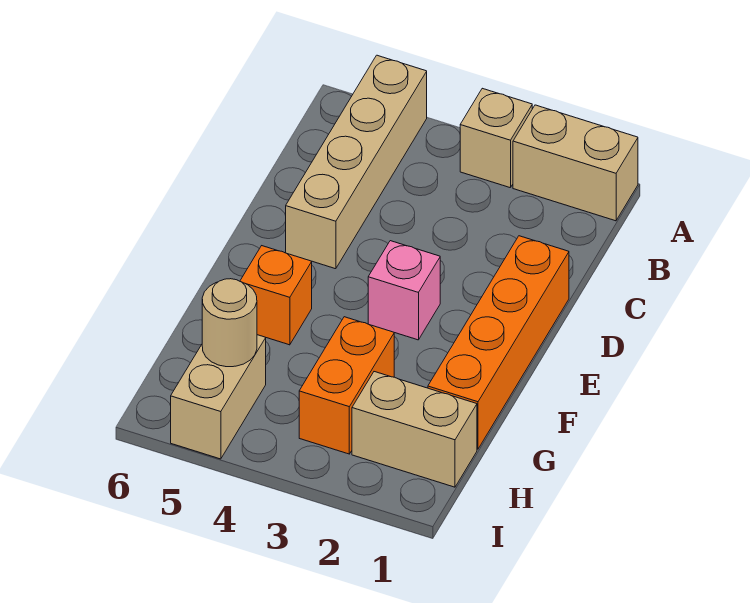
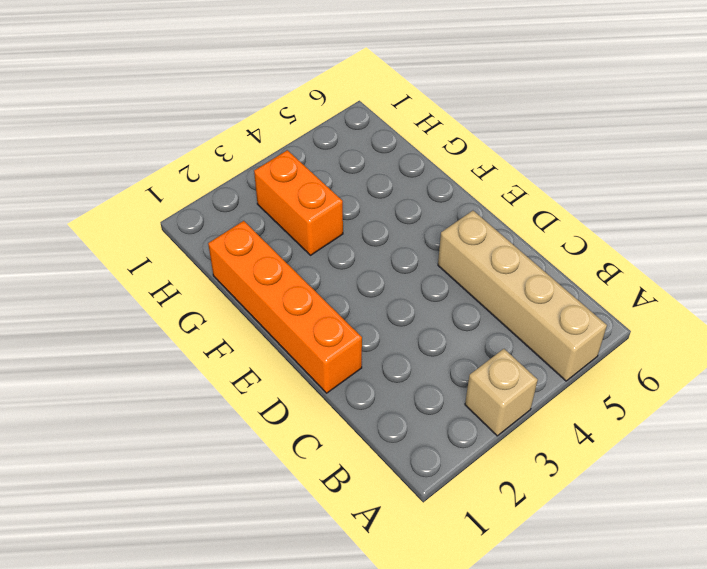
none -> tan brick A1:A2 level 1
none -> pink brick E3 level 1

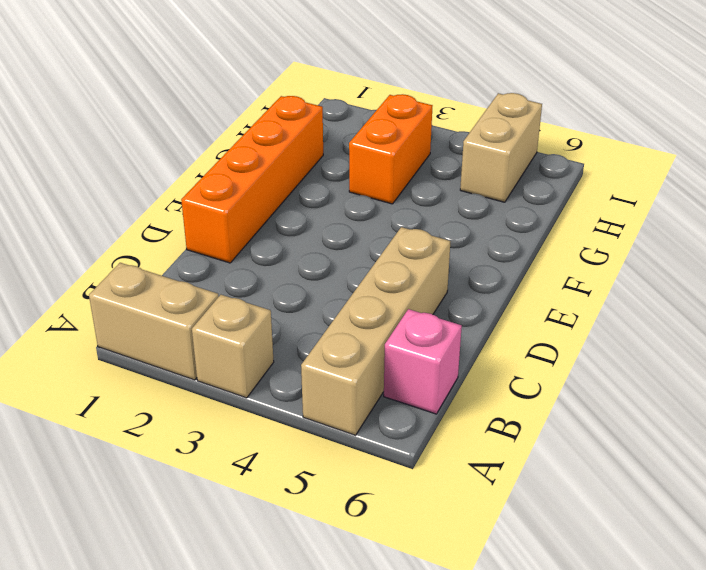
pink brick B6 level 1 -> pink brick E3 level 1
none -> orange brick F5 level 1
none -> tan brick H1:H2 level 1

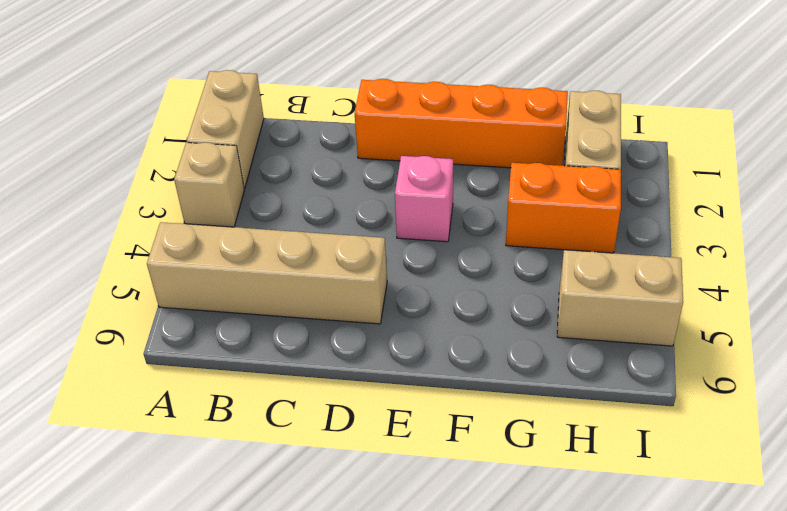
none -> orange brick F5 level 1
none -> tan round brick H5 level 2

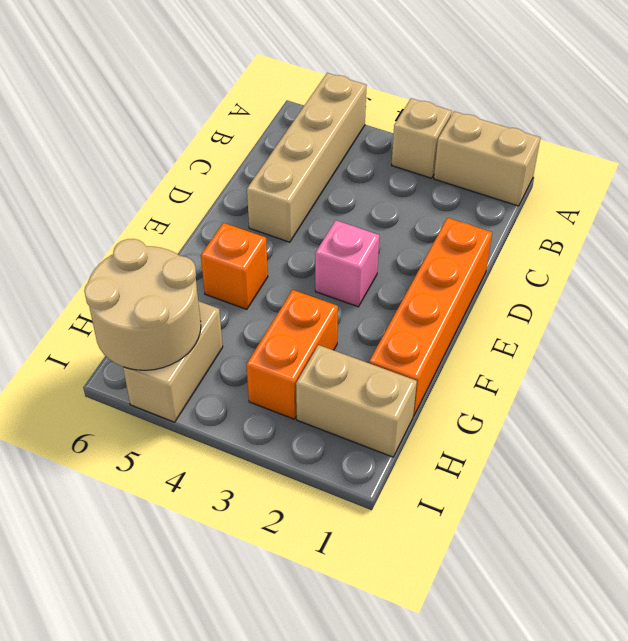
tan round brick H5:I6 level 2 -> tan round brick H5 level 2

